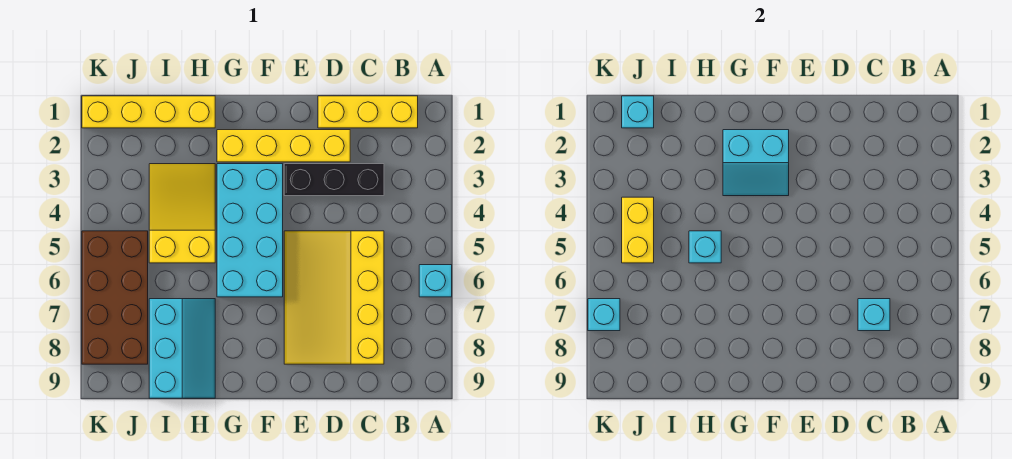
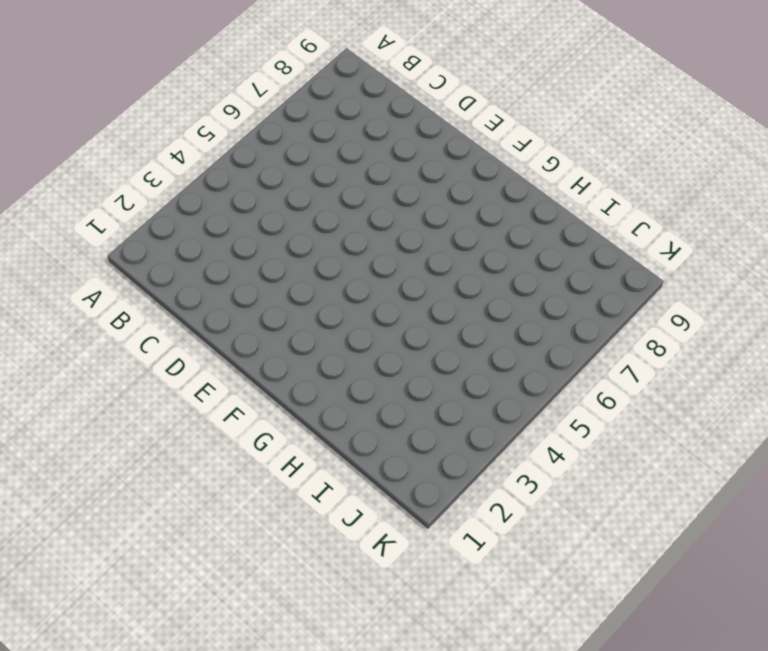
none -> cyan brick A6 level 1
none -> yellow brick B1:D1 level 1
none -> black brick C3:E3 level 1

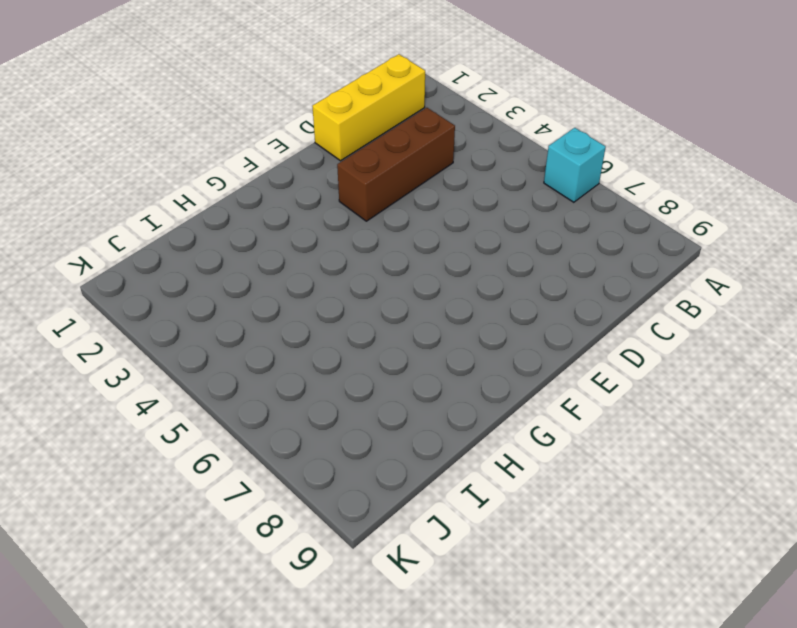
brown brick C3:E3 level 1 -> black brick C3:E3 level 1
none -> yellow slope C5:E8 level 1 top C
none -> yellow brick D2:G2 level 1
none -> cyan brick F3:G6 level 1

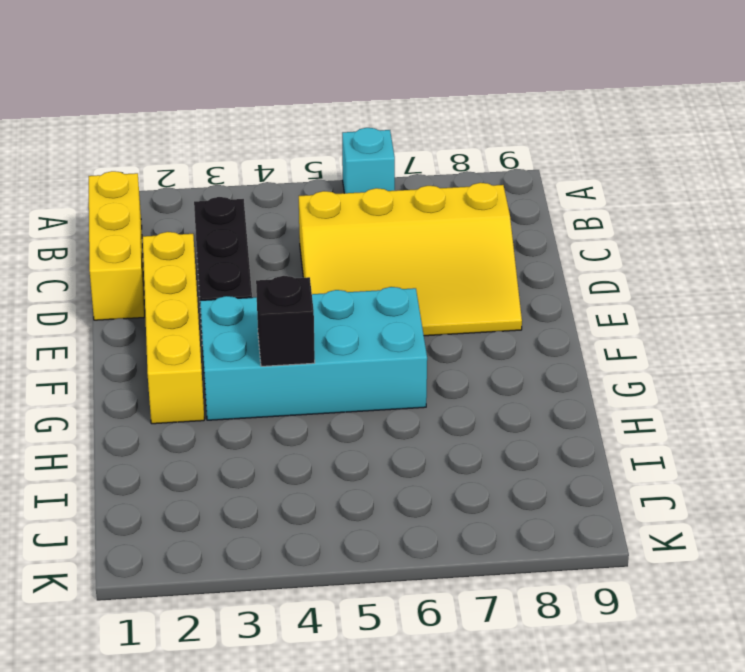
black brick G4 level 2 -> none
none -> yellow brick H1:K1 level 1
none -> yellow slope H3:I5 level 1 top 5
none -> cyan slope H7:I9 level 1 top I

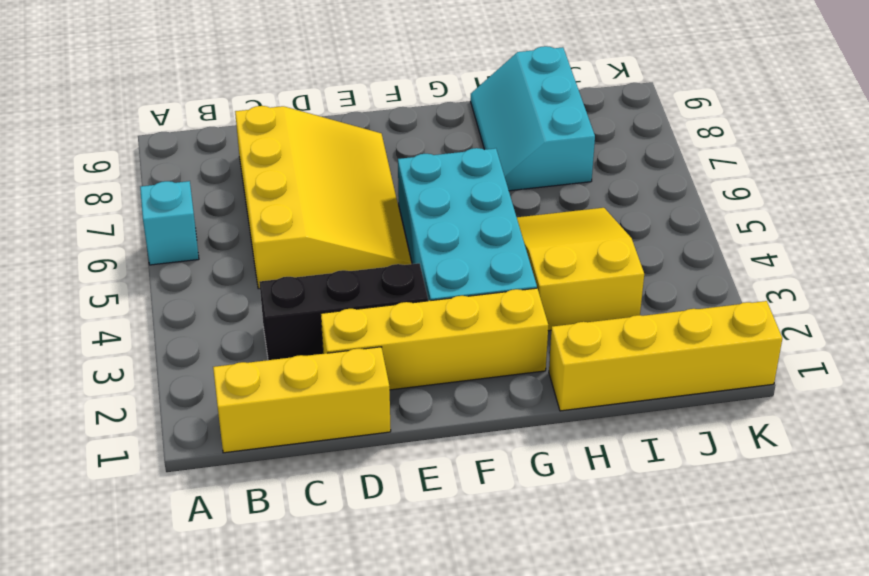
yellow slope H3:I5 level 1 top 3 -> yellow slope H3:I5 level 1 top 5
none -> brown brick J5:K8 level 1
none -> cyan brick C7 level 2
none -> cyan slope F2:G3 level 2 top 2

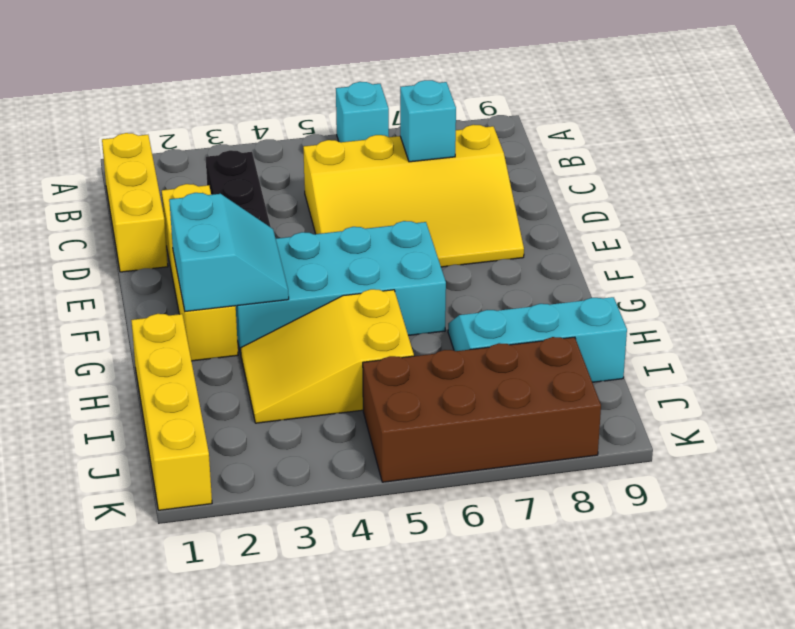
none -> cyan brick H5 level 2
none -> cyan brick J1 level 2
none -> yellow brick J4:J5 level 2

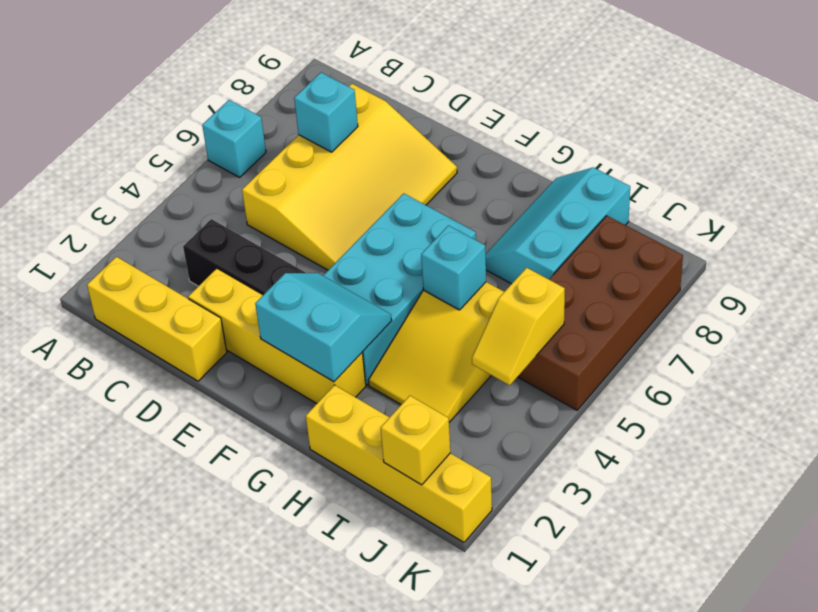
yellow brick J1 level 2 -> cyan brick J1 level 2
yellow slope J4:J5 level 2 top 5 -> yellow brick J4:J5 level 2
none -> cyan brick K7 level 2

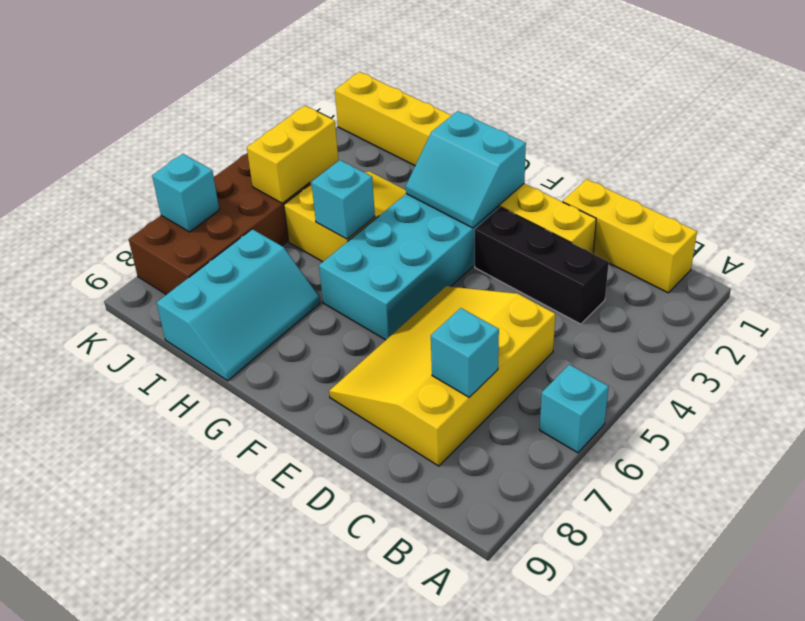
none -> cyan brick J1 level 2

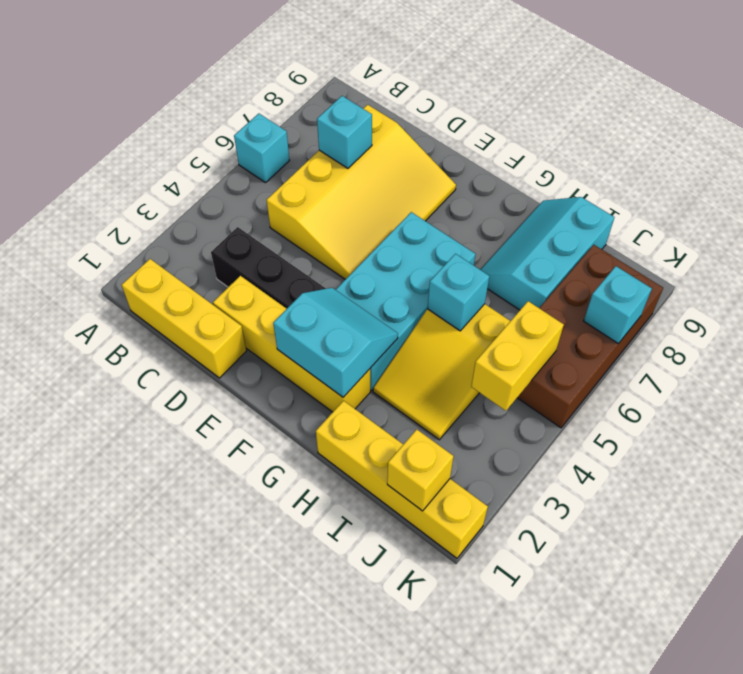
yellow brick J1 level 2 -> cyan brick J1 level 2

